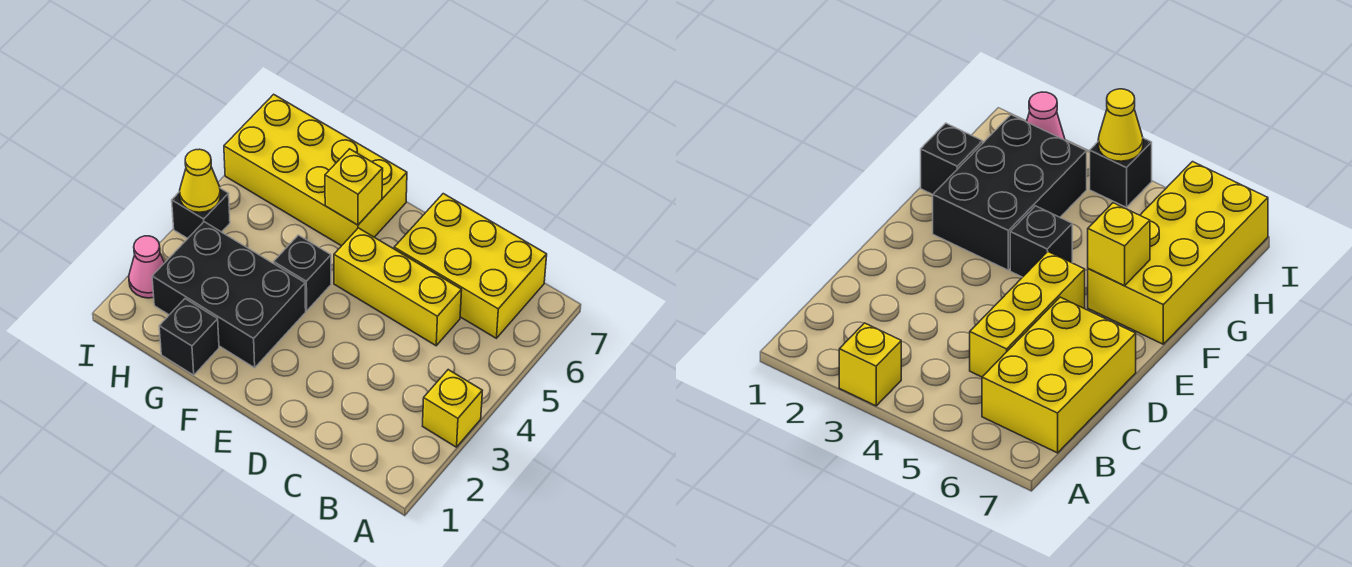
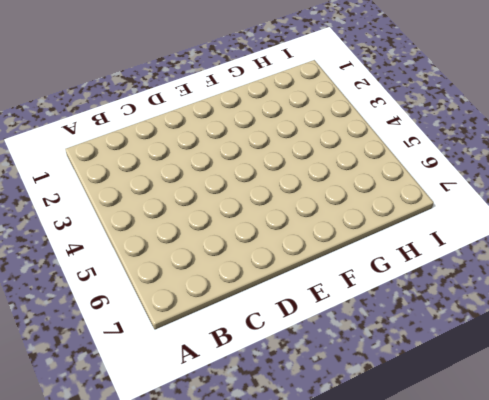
none -> yellow brick A3 level 1
none -> yellow brick B6:D7 level 1

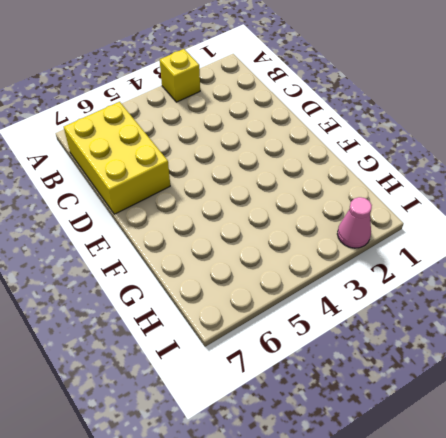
none -> yellow brick C5:E5 level 1
none -> black brick F2:H3 level 1

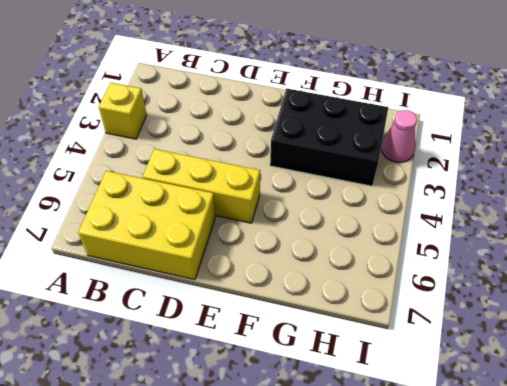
none -> black brick F4 level 1
none -> yellow brick F6:I7 level 1

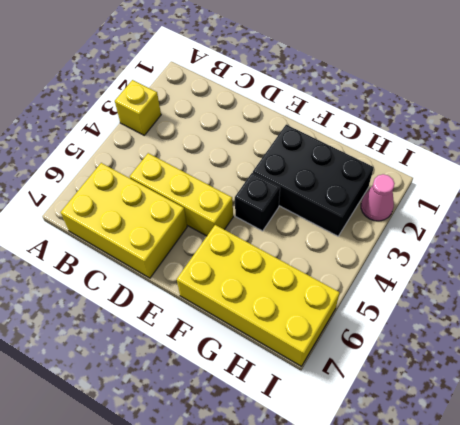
none -> black brick G1 level 1
none -> black brick I4 level 1

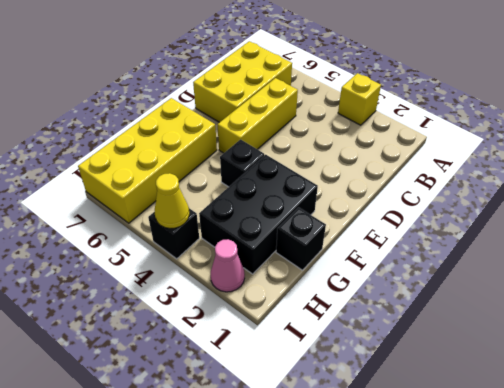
none -> yellow brick F6 level 2

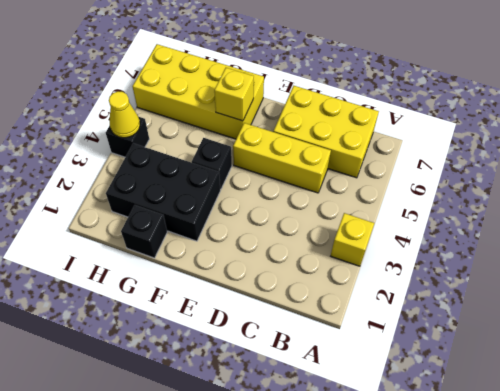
none -> pink cone I2 level 1

